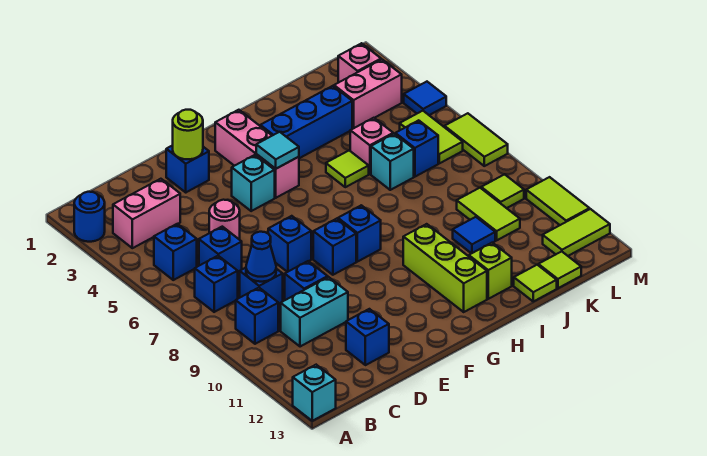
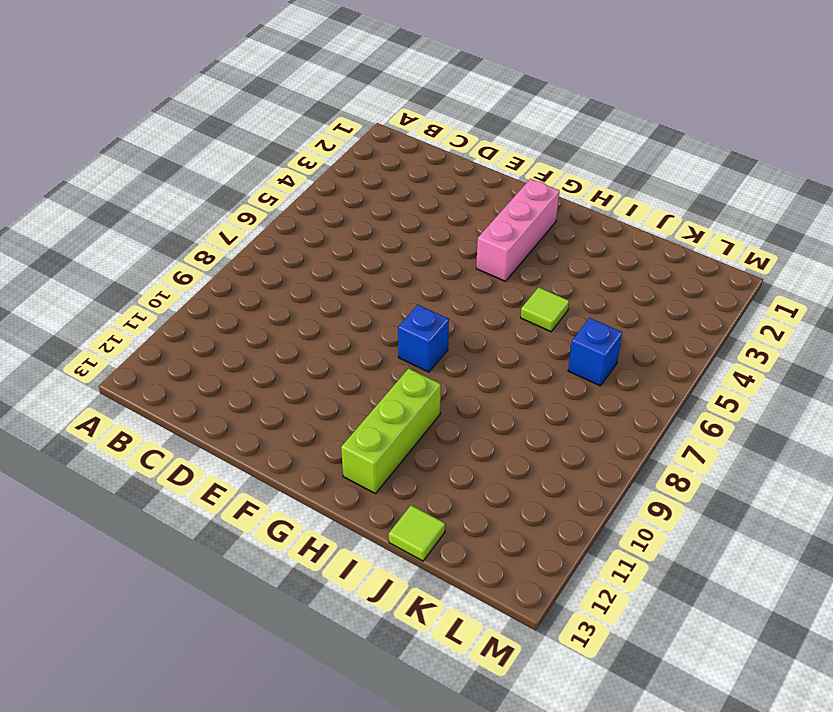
none -> blue round brick A2 level 1
none -> cyan brick A13 level 1
none -> pink brick B3:C3 level 1
none -> blue brick B5 level 1

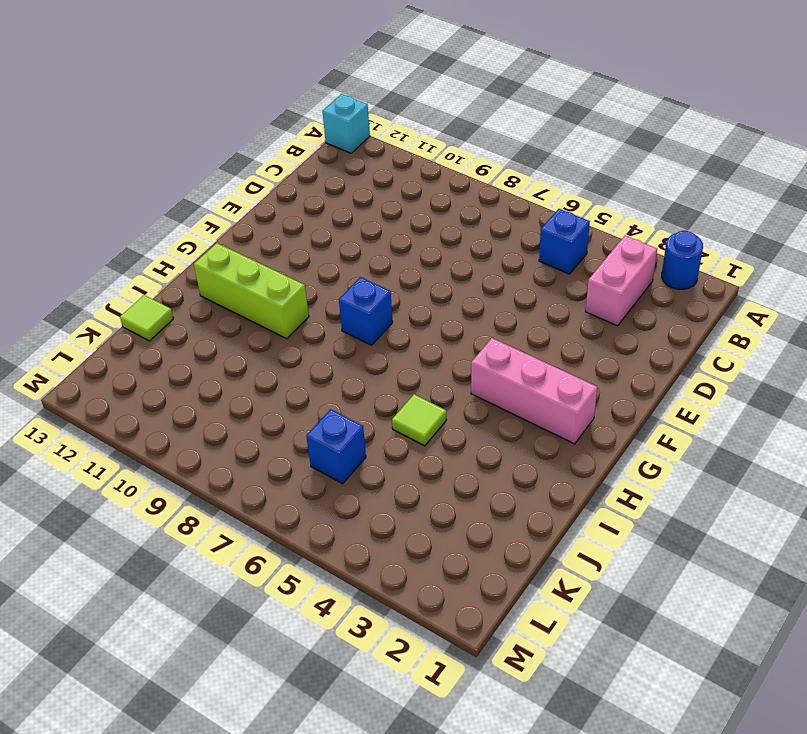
none -> blue brick B7 level 1
none -> blue brick B9 level 1
none -> blue brick C6 level 1
none -> blue brick C8 level 1

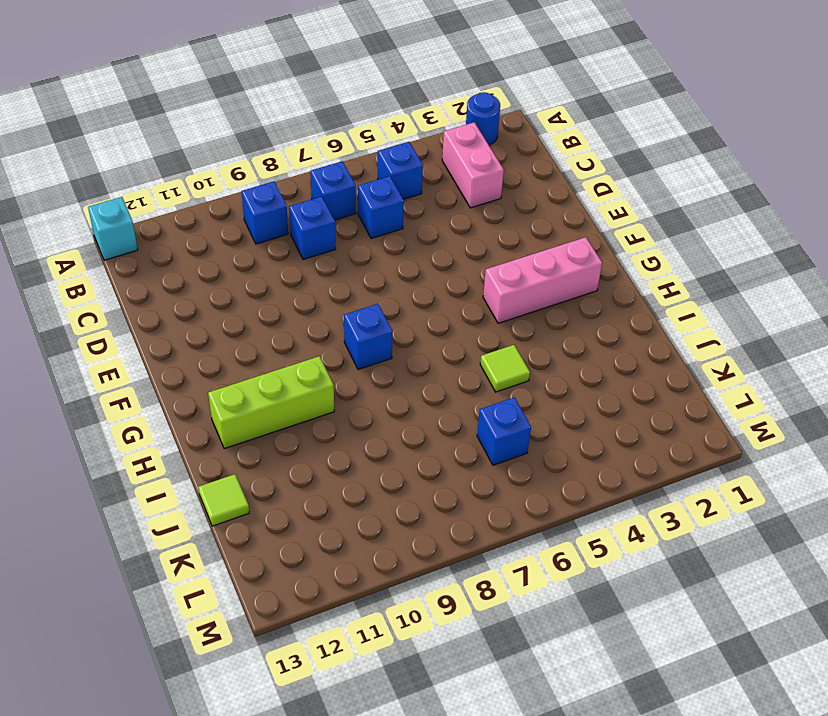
none -> cyan brick C10:D10 level 1
none -> pink round brick D5 level 1
none -> blue brick D9 level 1
none -> blue brick D12 level 1

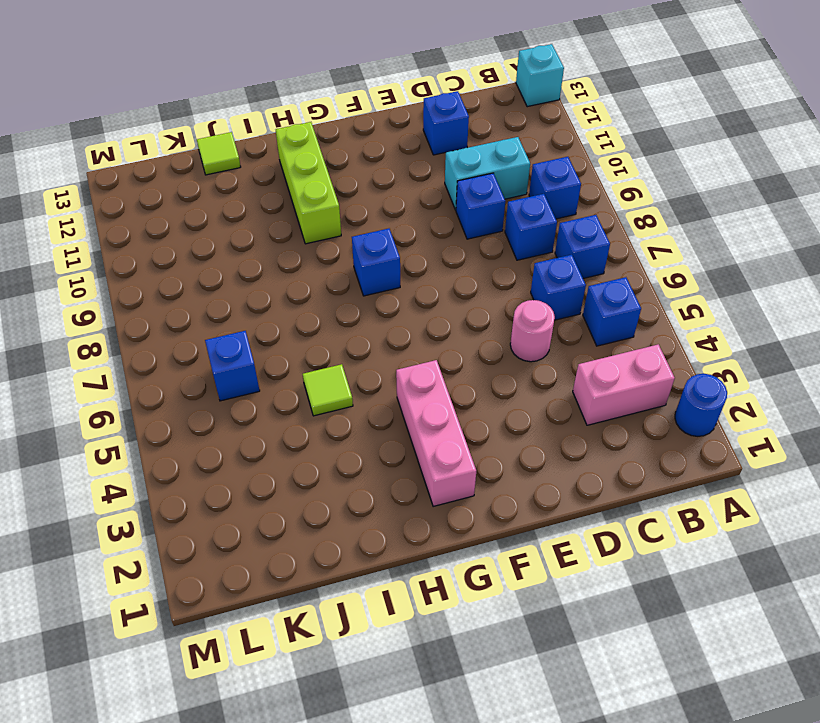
none -> blue brick E2 level 1
none -> blue brick E7 level 1
none -> cyan brick F4 level 1
none -> blue brick F8 level 1

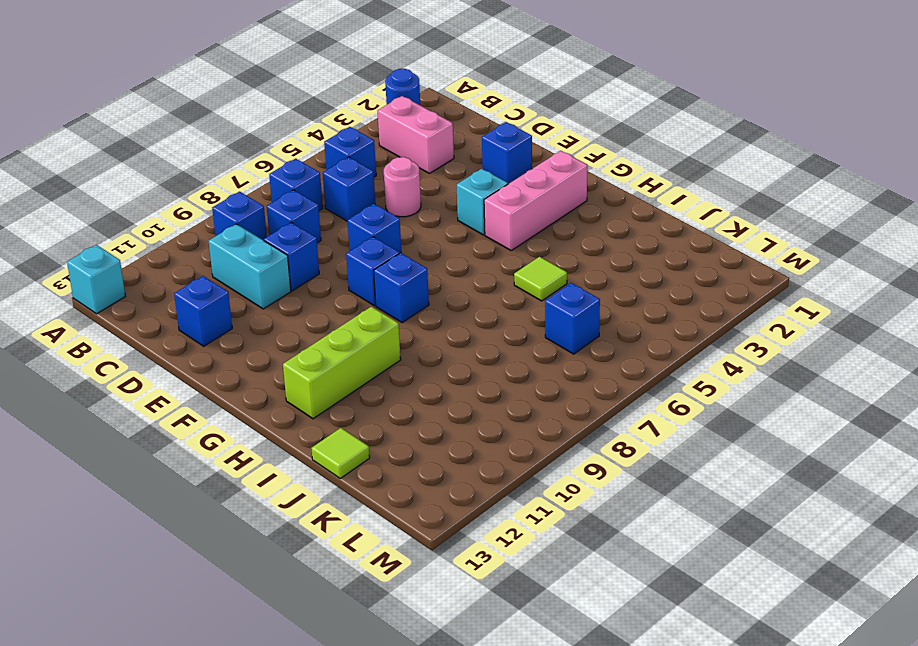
none -> blue brick H3:J3 level 1
none -> lime brick I12 level 1
none -> pink brick J5 level 1
none -> cyan brick J6 level 1

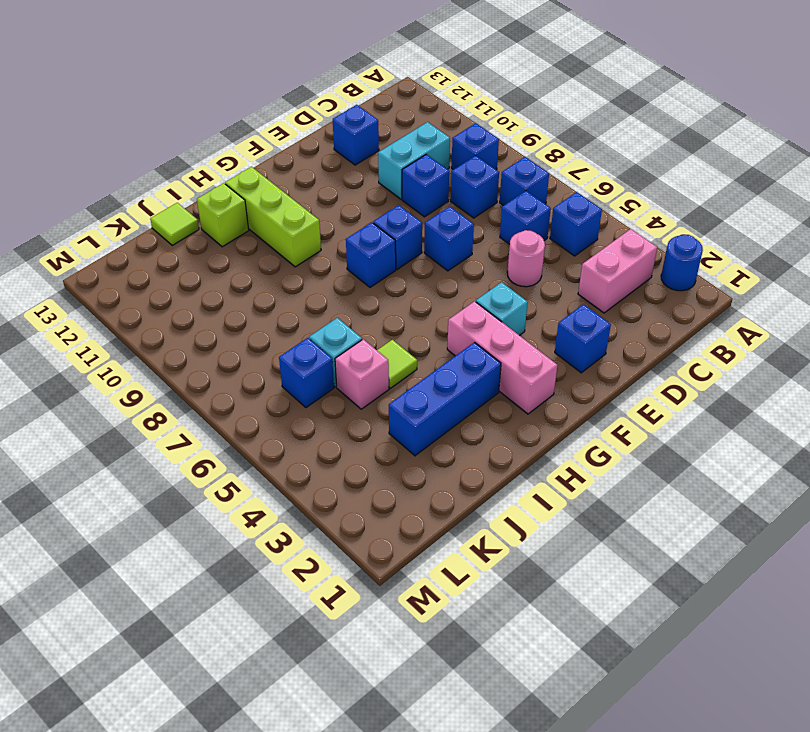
none -> cyan brick A13 level 1
none -> blue tile J10 level 1
none -> pink brick K3:L3 level 1
none -> lime tile K9:K10 level 1

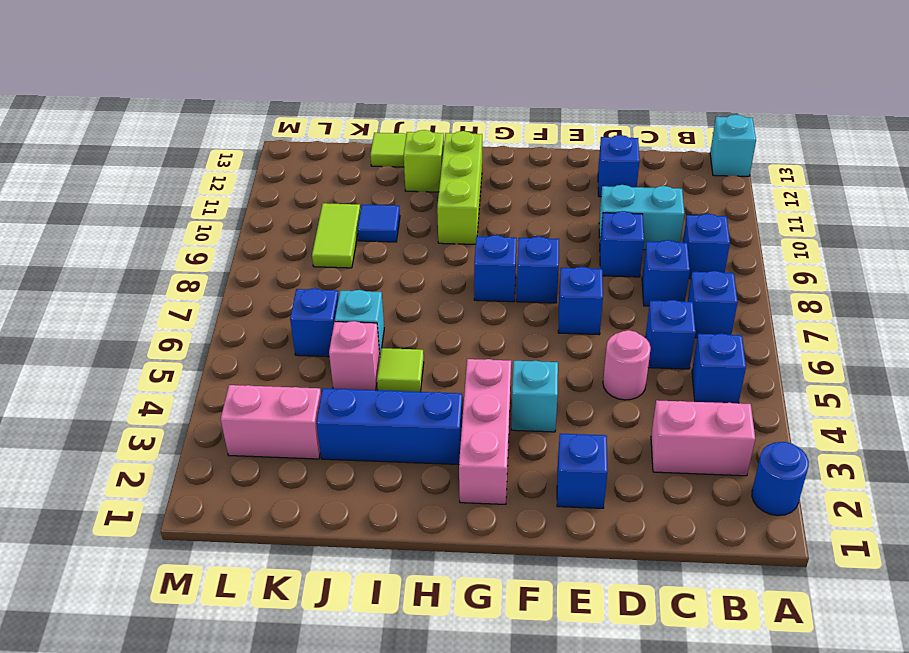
none -> lime tile K13 level 1
none -> pink brick L2 level 1
none -> lime tile L5:L6 level 1
none -> lime tile L9 level 1

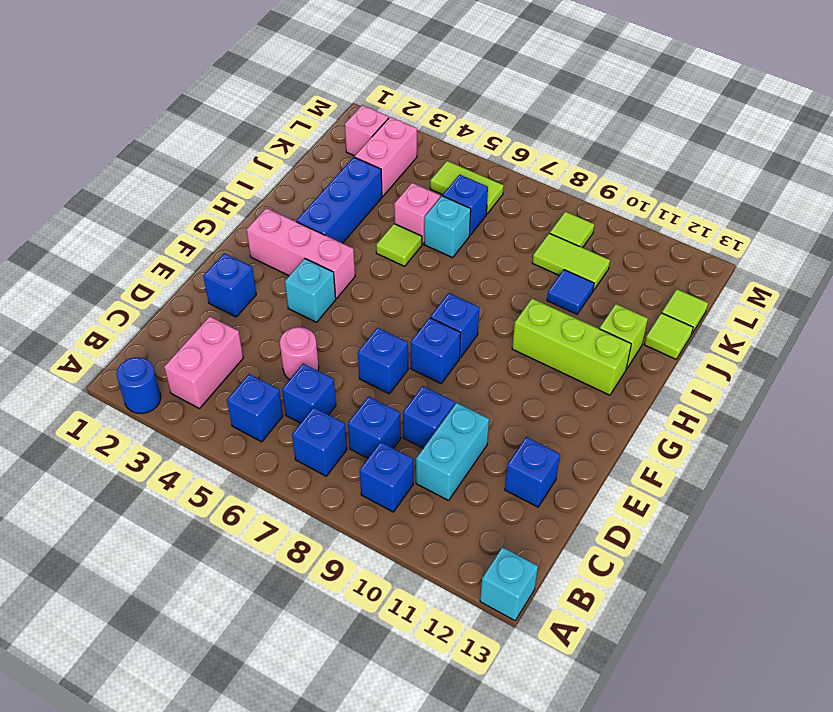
none -> lime tile L12:M12 level 1
none -> blue tile M4 level 1
none -> lime tile M6:M7 level 1
none -> lime tile M10:M11 level 1

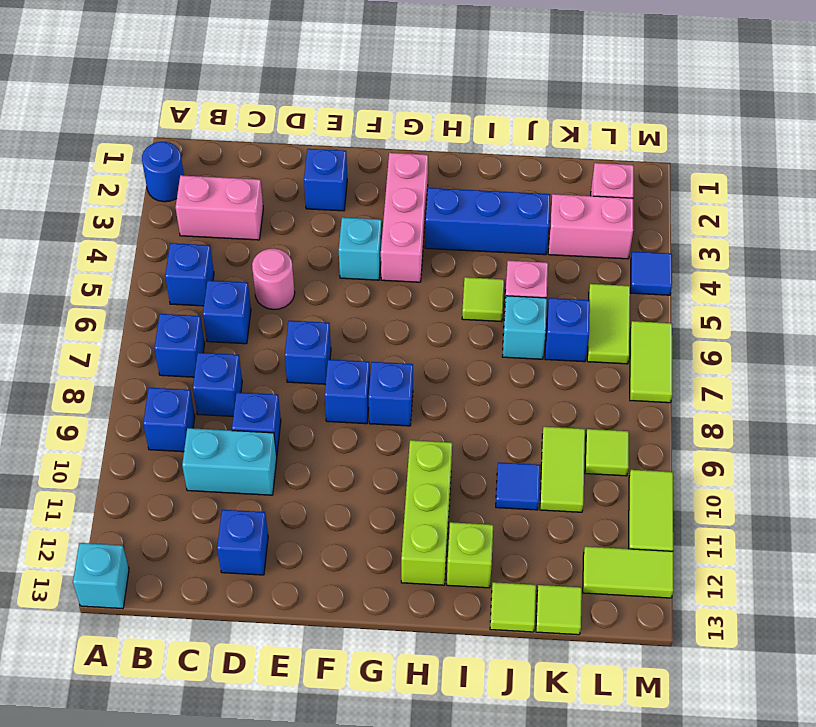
none -> blue cone C8 level 2
none -> lime round brick E2 level 2
none -> cyan tile G4 level 2

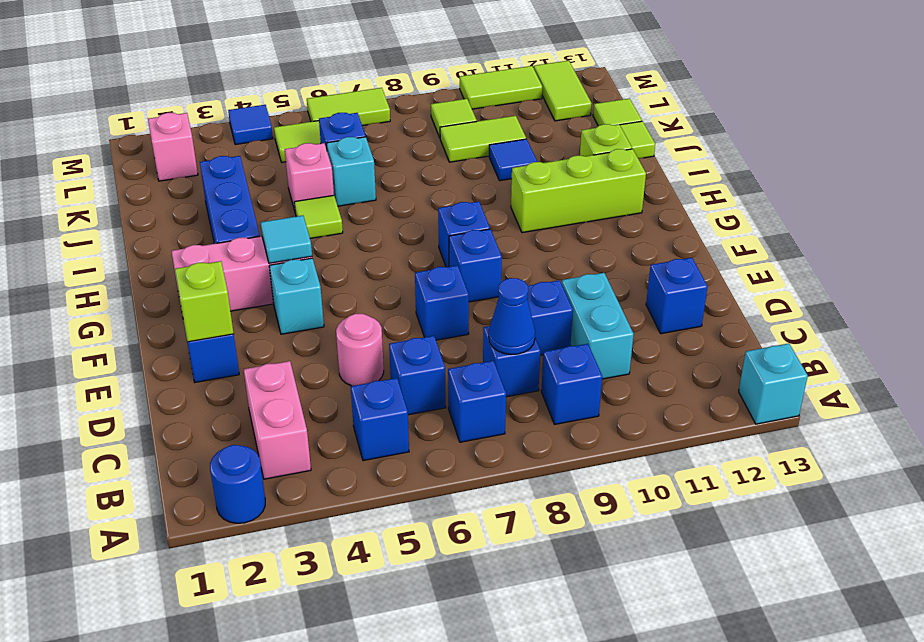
lime brick E2 level 2 -> lime round brick E2 level 2
none -> pink brick K3:L3 level 1

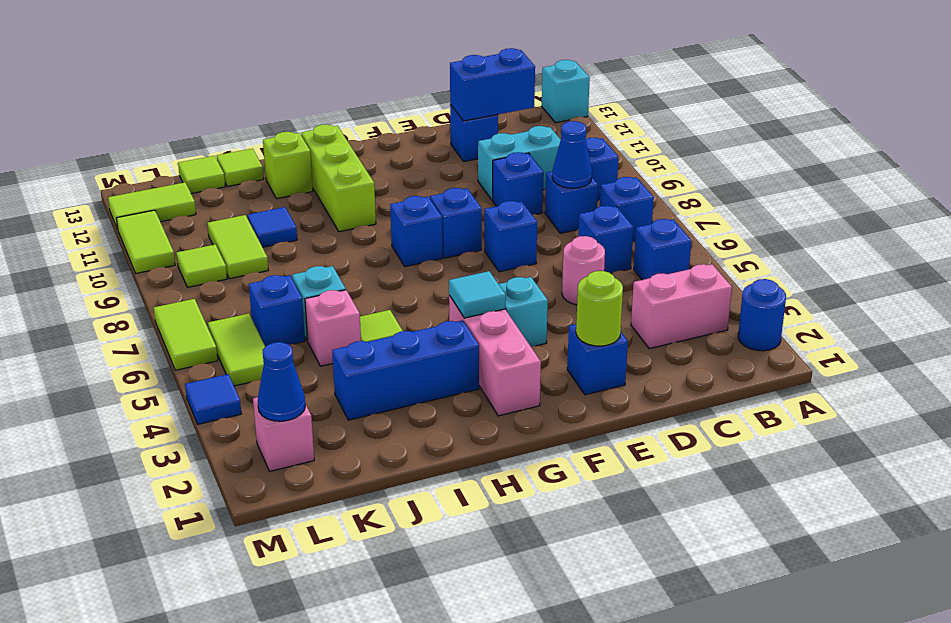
blue brick C12:D12 level 2 -> none
blue cone L2 level 2 -> none
none -> pink brick K3:L3 level 1

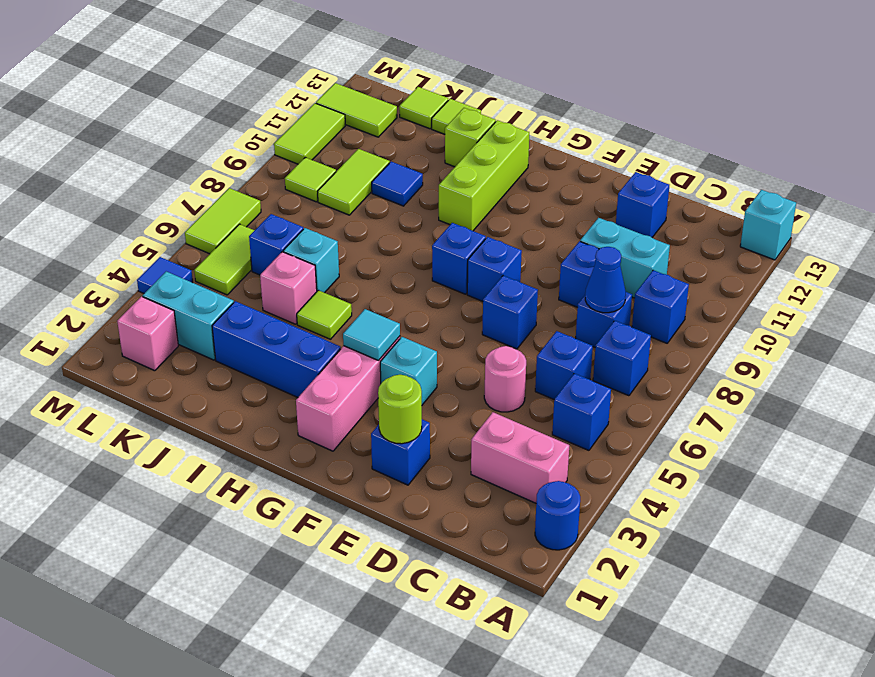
cyan brick K3:L3 level 1 -> pink brick K3:L3 level 1

